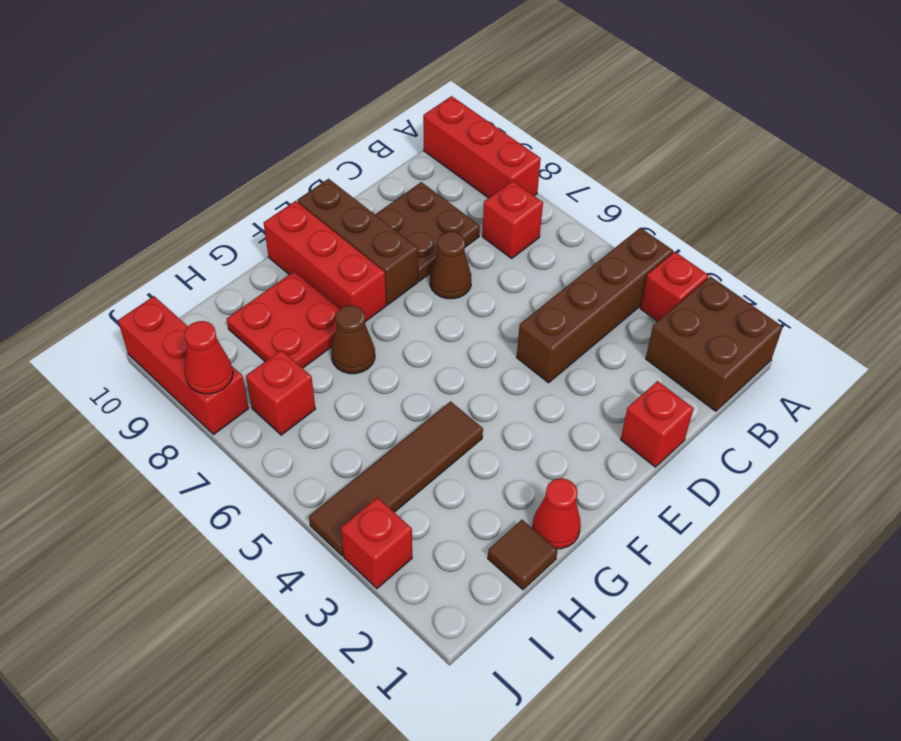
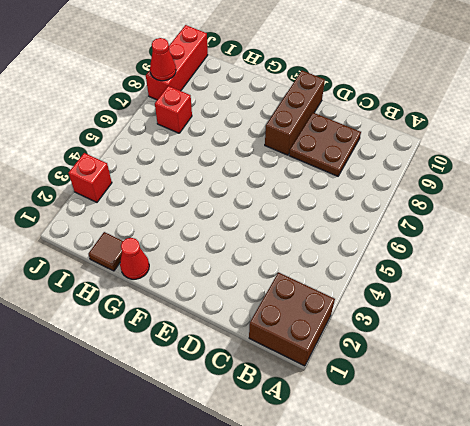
none -> red brick A3 level 1
none -> brown brick A4:D4 level 1
none -> red brick A8:A10 level 1

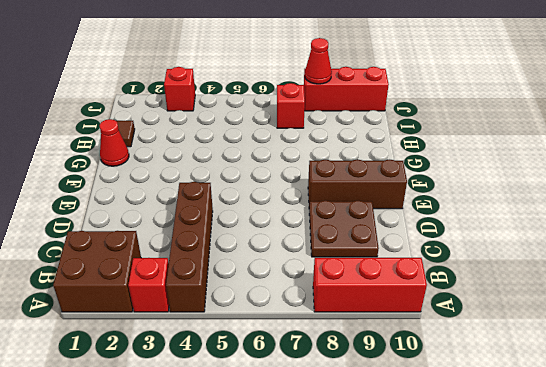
none -> red brick B7 level 1
none -> red brick D1 level 1
none -> brown cone D7 level 1

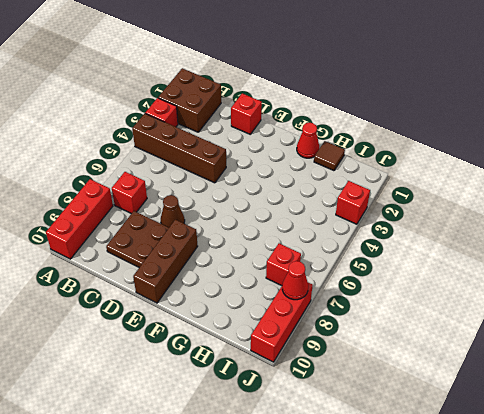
none -> red brick F8:F10 level 1
none -> brown tile G4:J4 level 1
none -> brown cone G7 level 1

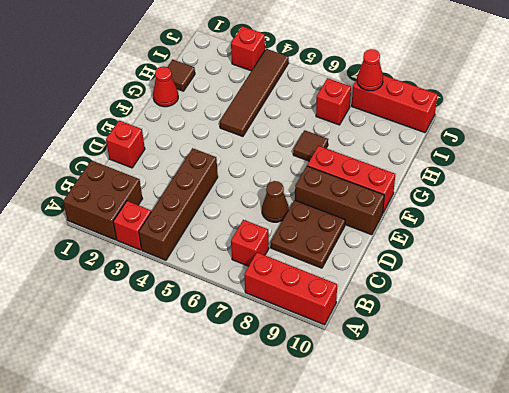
brown tile G7 level 1 -> brown cone G7 level 1
none -> red plate G8:H9 level 1

